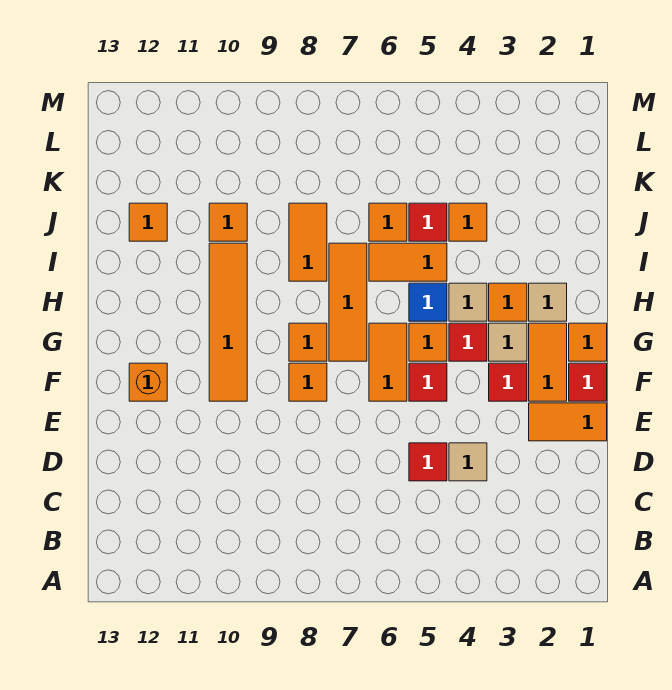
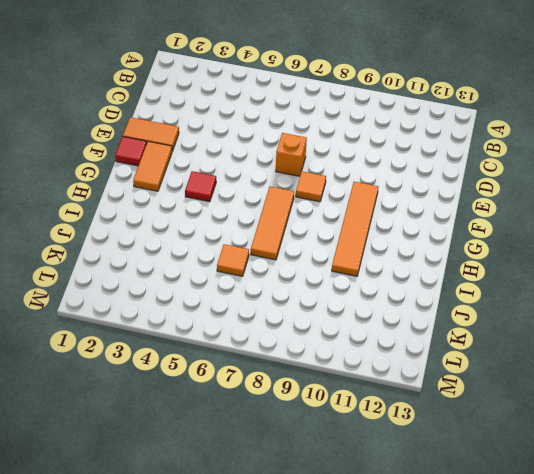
orange brick E7 level 1 -> orange brick F12 level 1
none -> tan tile D4 level 1
none -> red tile D5 level 1
none -> red tile F3 level 1

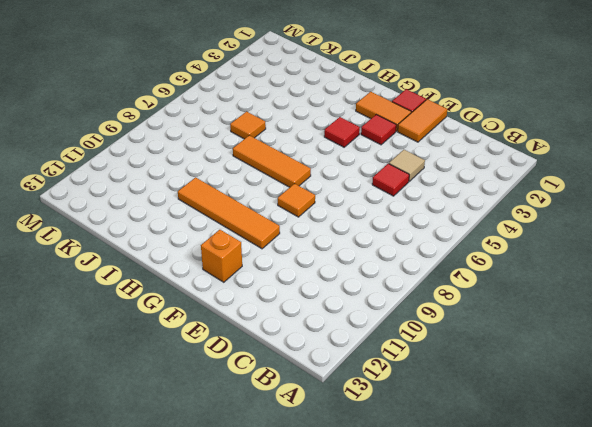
none -> red tile F5 level 1
none -> orange tile F6:G6 level 1
none -> orange tile G1 level 1

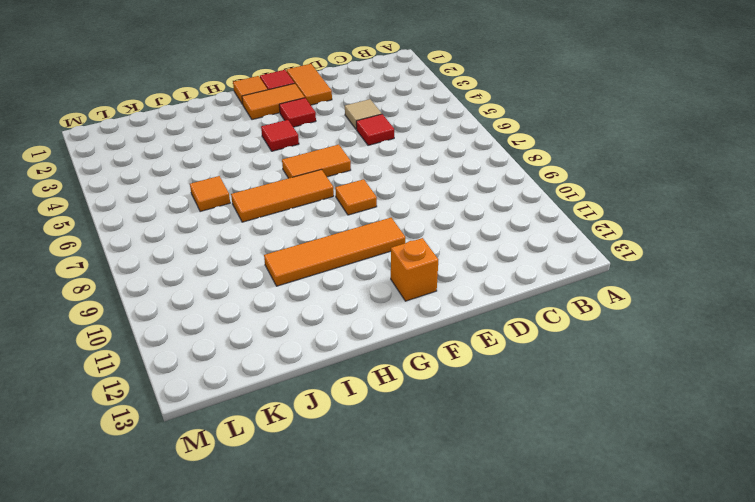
none -> red tile F5 level 1
none -> tan tile G3 level 1
none -> orange tile G5 level 1

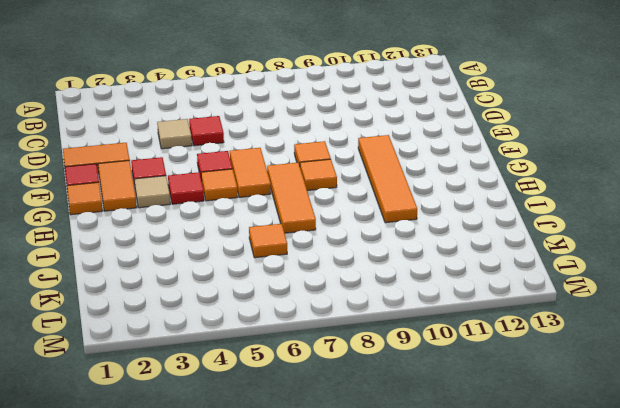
none -> orange brick F12 level 1
none -> tan tile H2 level 1
none -> orange tile H3 level 1

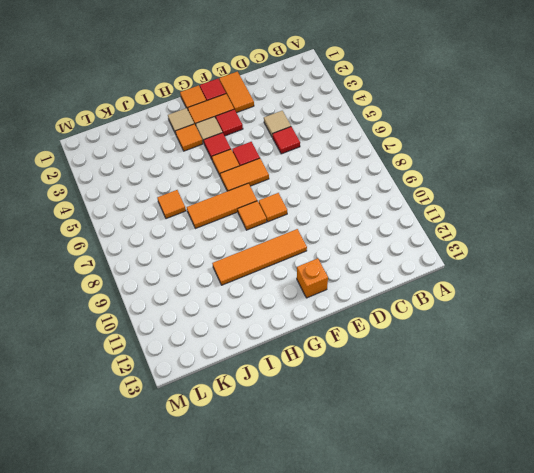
none -> tan tile H4 level 1
none -> blue tile H5 level 1
none -> orange tile I5:I6 level 1

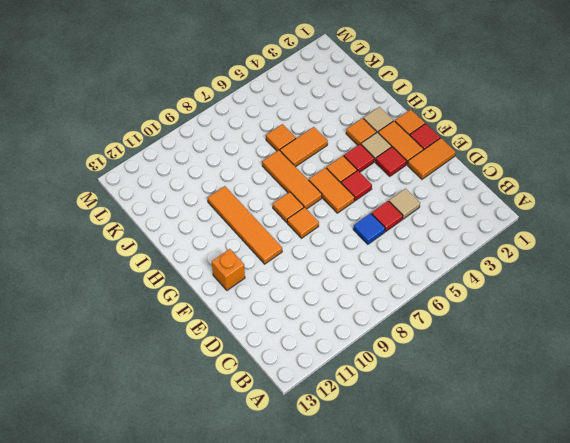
blue tile D6 level 1 -> blue tile H5 level 1
none -> tan tile H4 level 1
none -> orange tile I8:J8 level 1
none -> orange tile J4 level 1

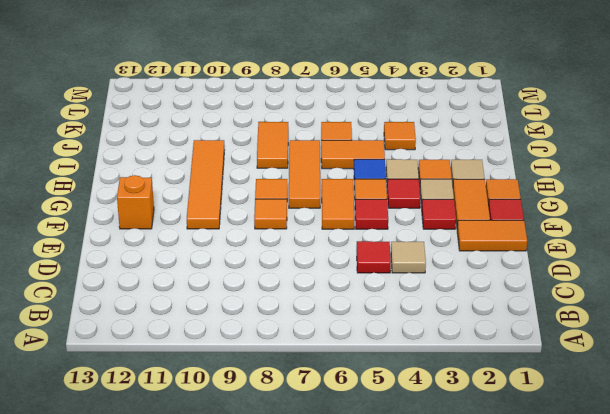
none -> red tile J5 level 1
none -> orange tile J10 level 1
none -> orange tile J12 level 1

